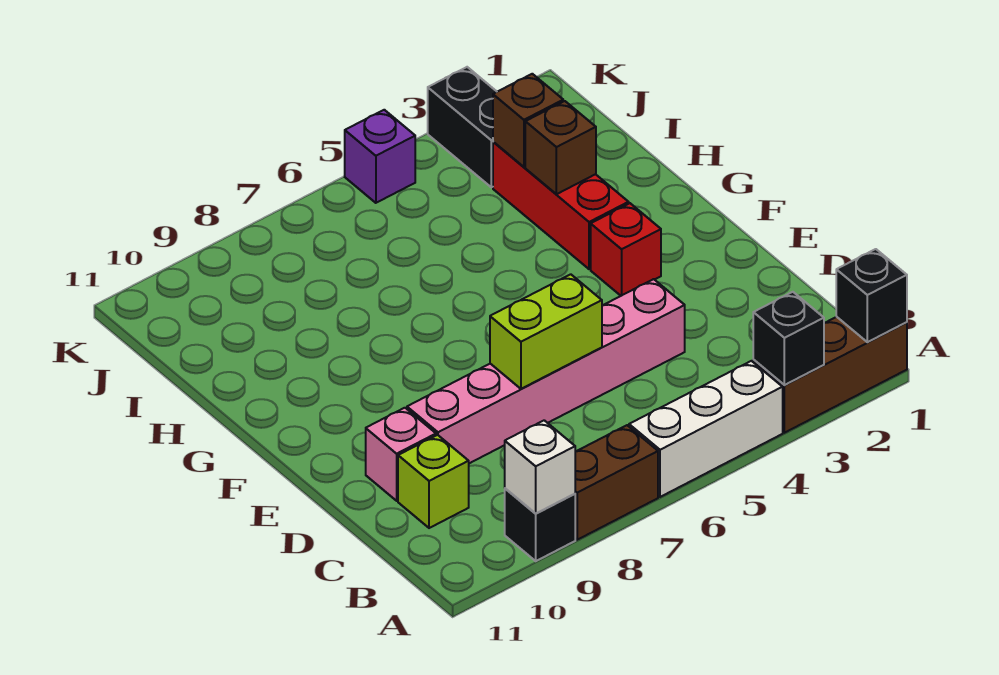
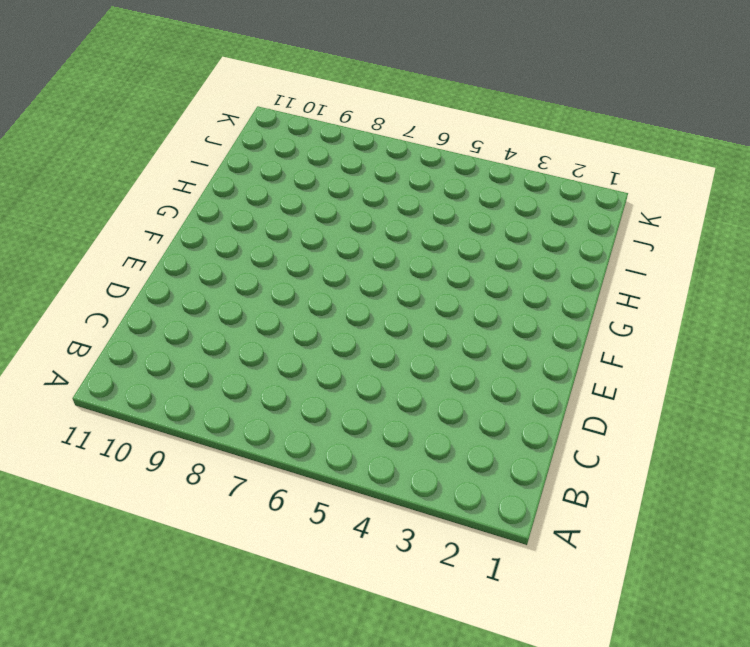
none -> brown brick A1:A3 level 1
none -> white brick A4:A6 level 1
none -> brown brick A7:A8 level 1

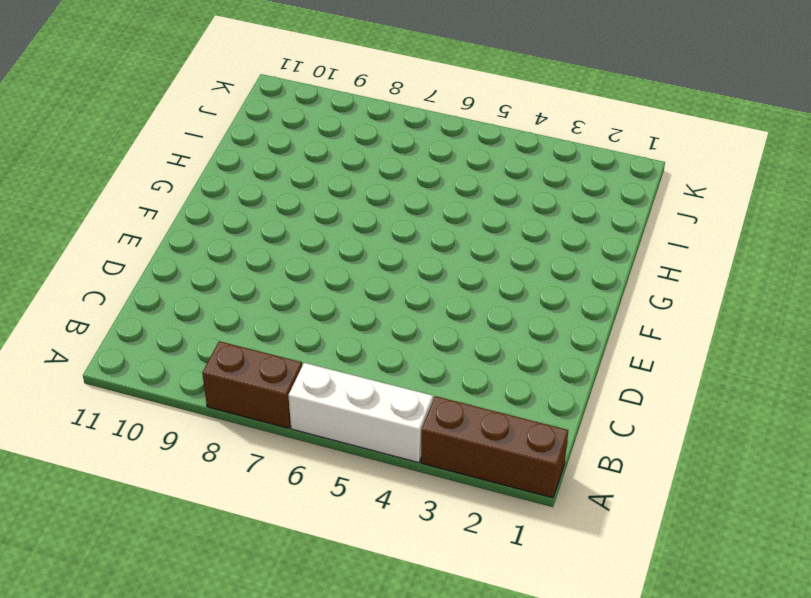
none -> black brick A9 level 1
none -> lime brick C10 level 1
none -> pink brick D4:D9 level 1

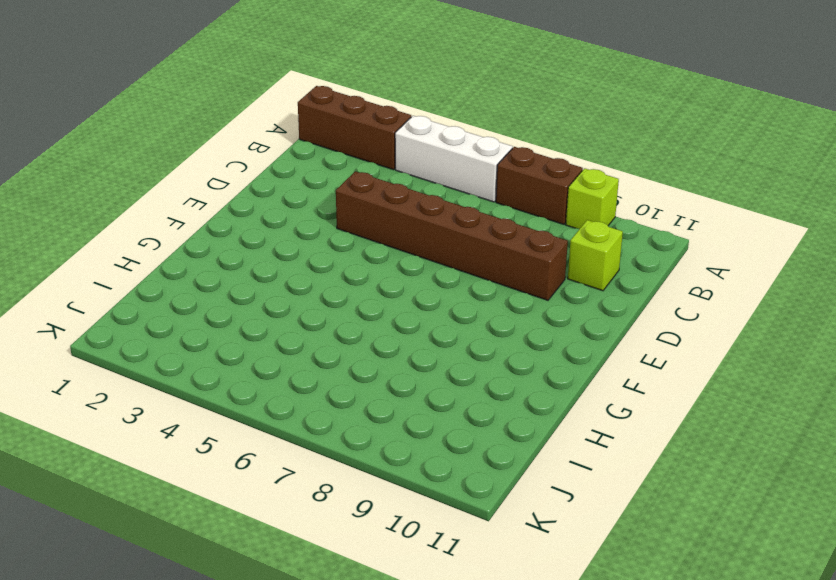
lime brick A9 level 1 -> black brick A9 level 1
brown brick D4:D9 level 1 -> pink brick D4:D9 level 1
none -> pink brick D10 level 1
none -> red brick F3 level 1
none -> red brick G3:I3 level 1

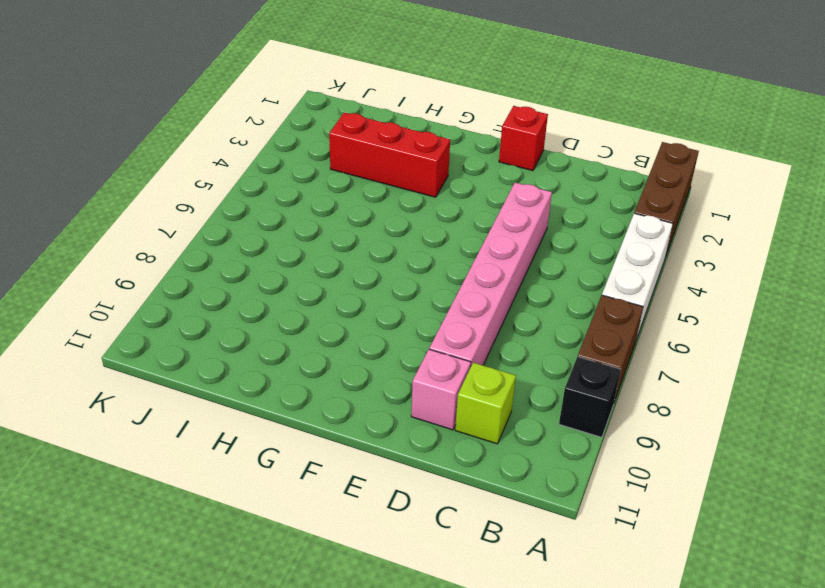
red brick E1 level 1 -> red brick F3 level 1
none -> black brick J3:K3 level 1
none -> purple brick K5 level 1
none -> black brick A1 level 2

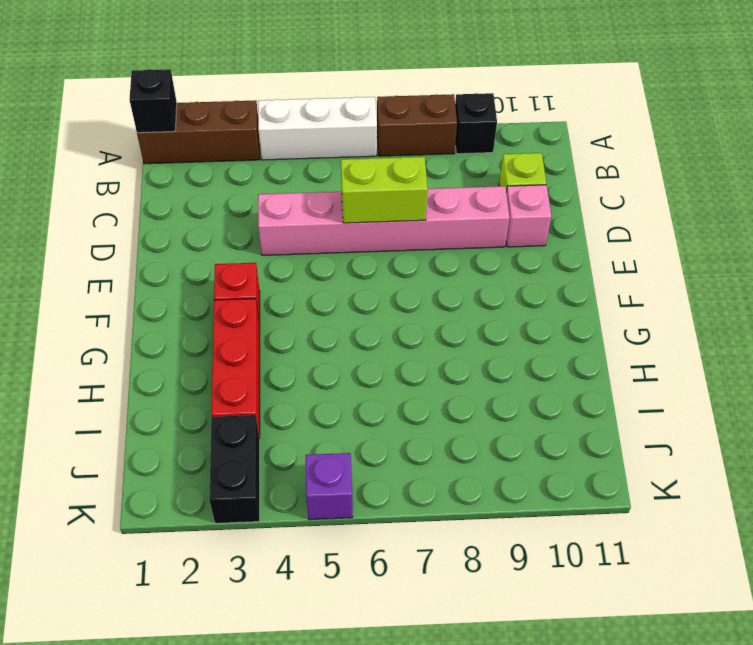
none -> black brick A3 level 2
none -> white brick A9 level 2
none -> brown brick H3 level 2

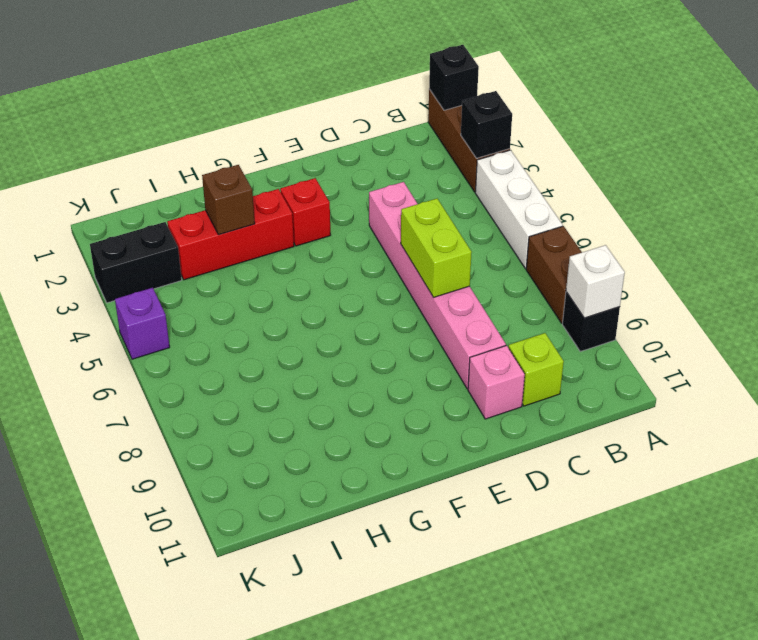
none -> brown brick I3 level 2

